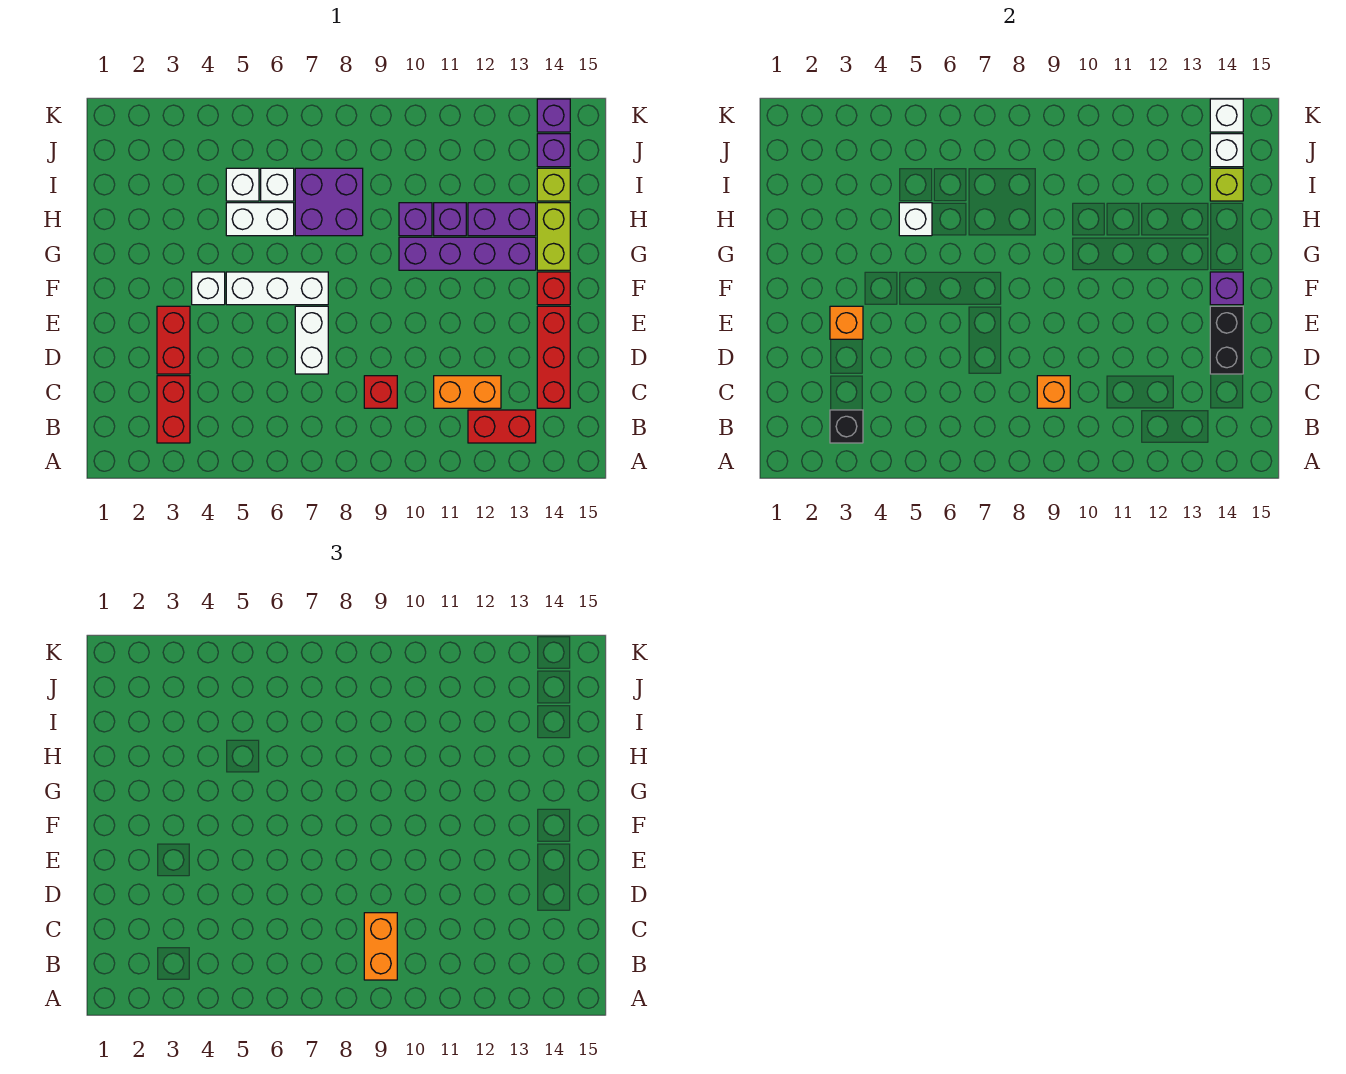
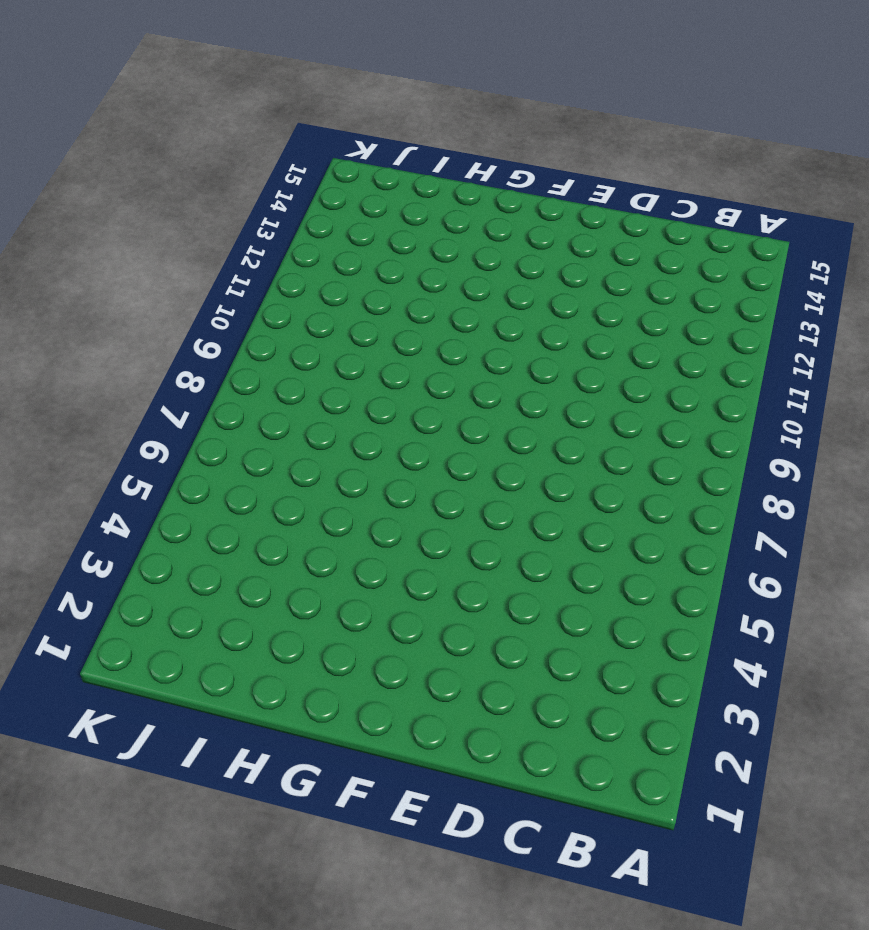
none -> red brick B3:C3 level 1
none -> red brick B12:B13 level 1
none -> red brick C9 level 1
none -> orange brick C11:C12 level 1

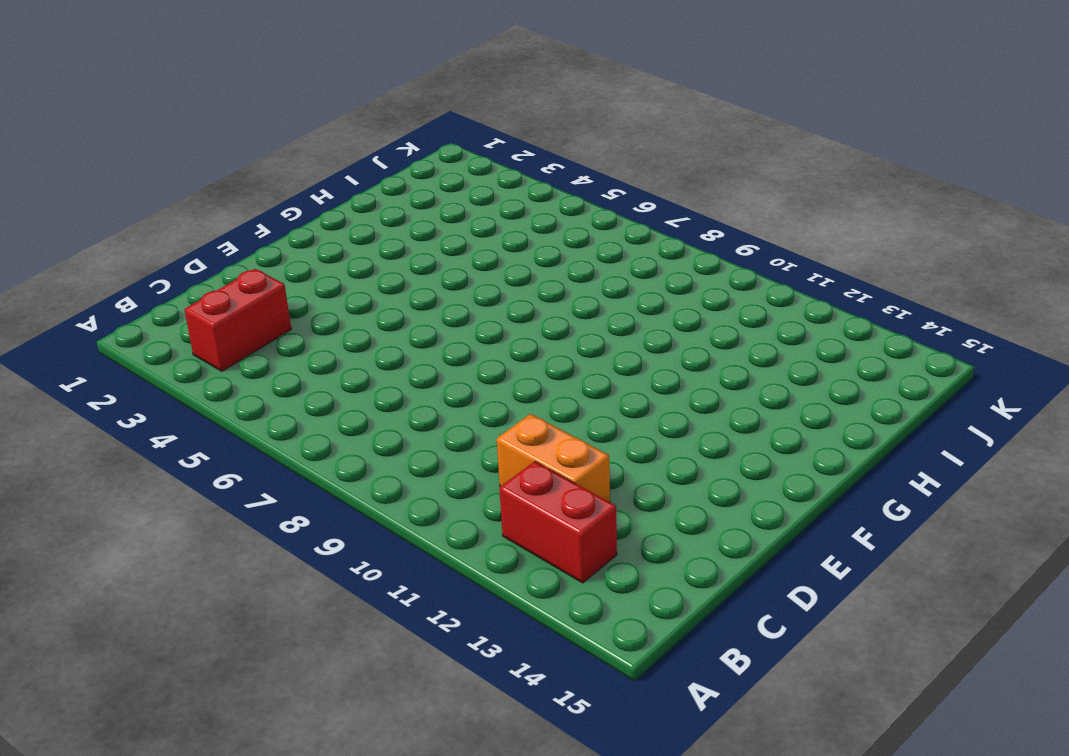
none -> red brick C9 level 1
none -> red brick C14:E14 level 1
none -> red brick D3:E3 level 1
none -> white brick D7:E7 level 1

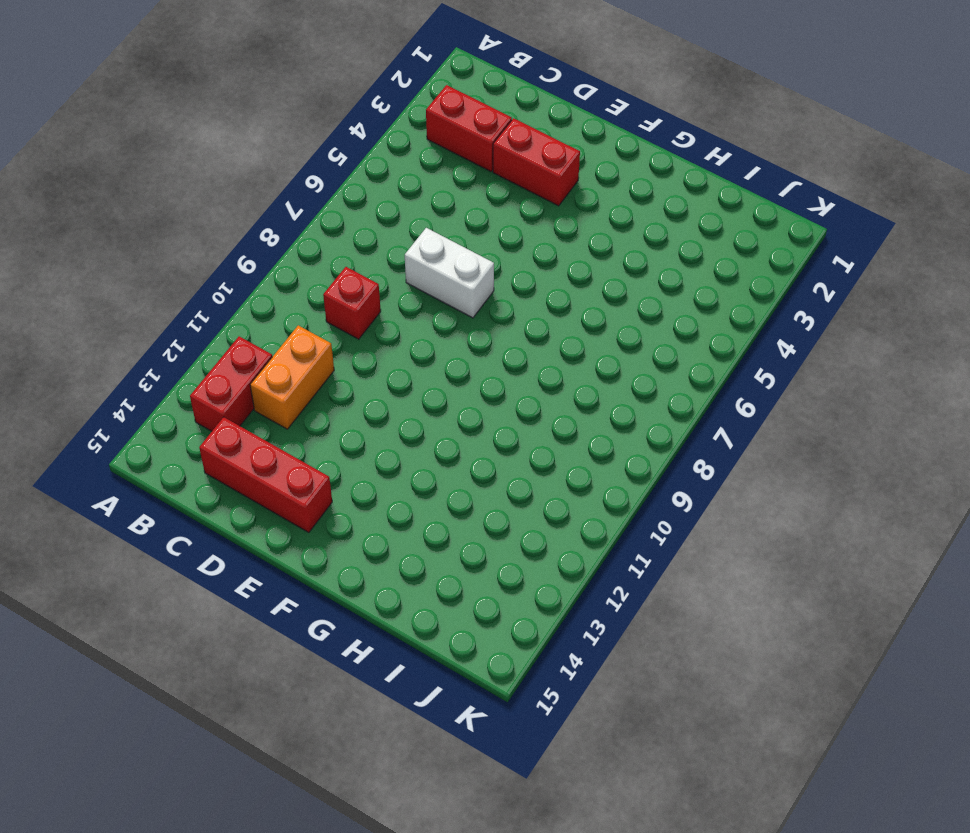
none -> white brick F4 level 1
none -> white brick F5:F7 level 1
none -> red brick F14 level 1
none -> purple brick G10:G13 level 1

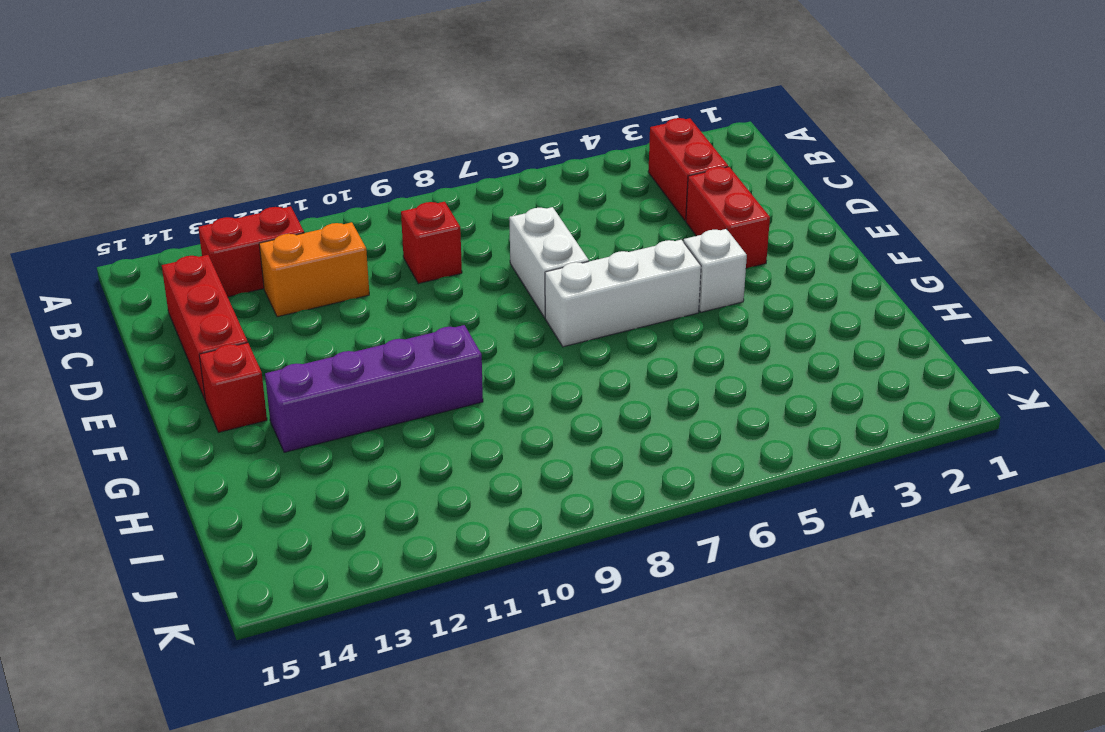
none -> lime brick G14:H14 level 1
none -> white brick H5:H6 level 1
none -> purple brick H7:I8 level 1
none -> purple brick H10 level 1

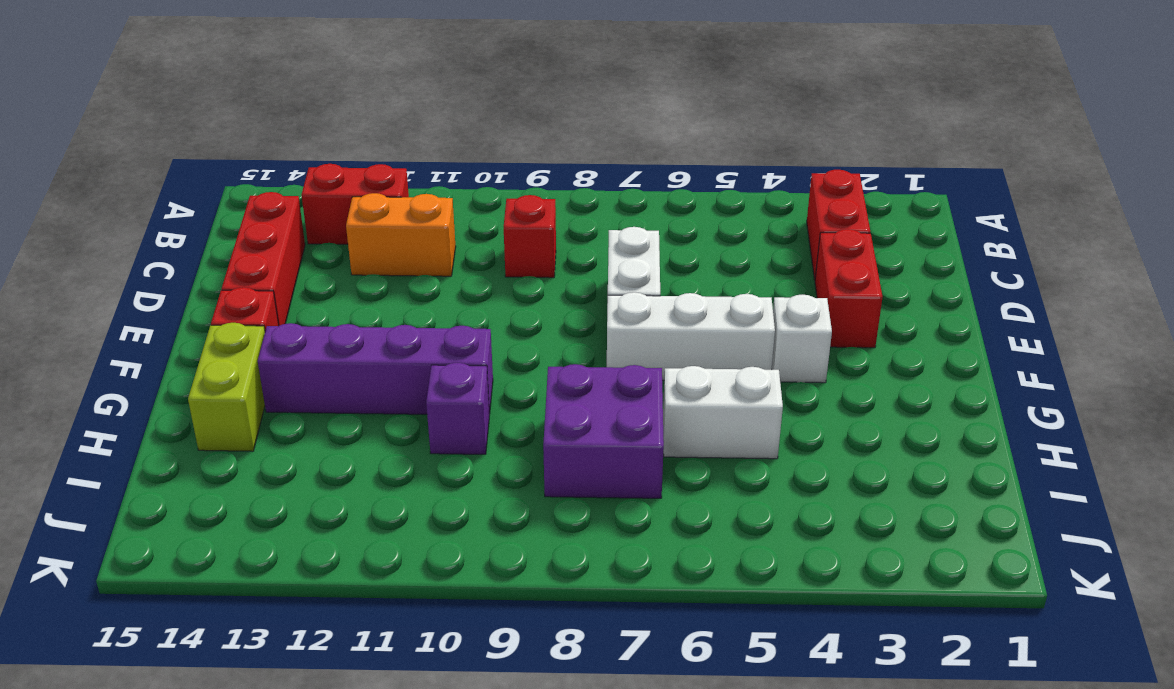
none -> purple brick H11 level 1
none -> purple brick H12:H13 level 1
none -> white brick I5 level 1
none -> white brick I6 level 1

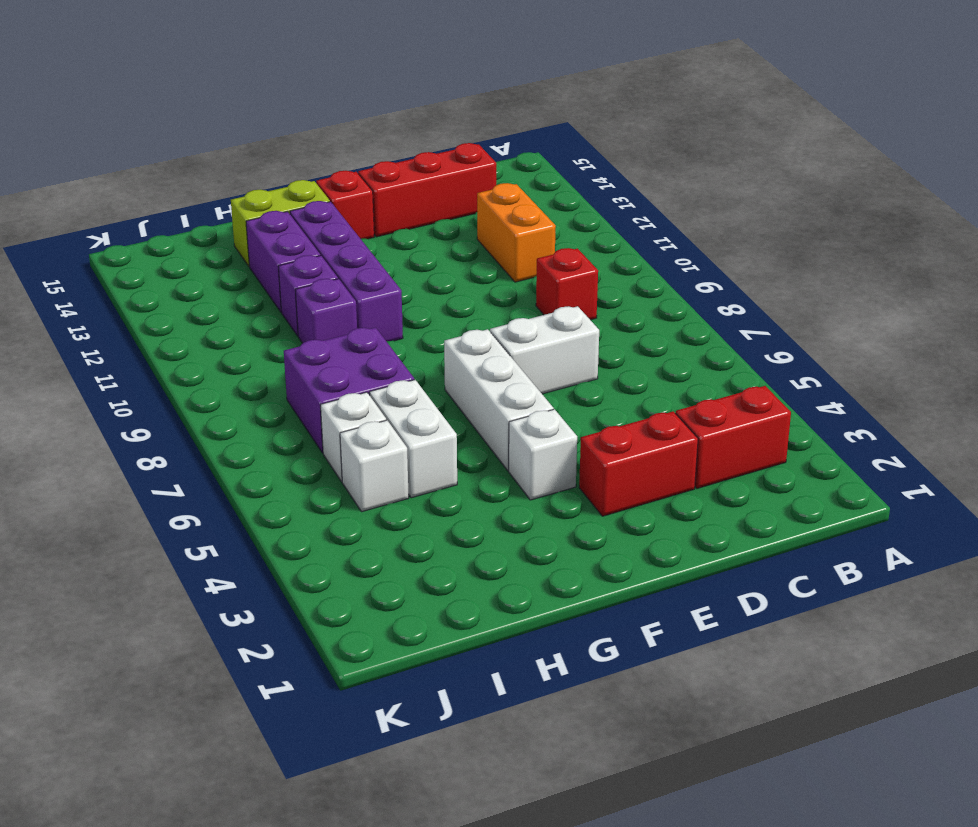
none -> red brick B12:B13 level 1
none -> lime brick I14 level 1
none -> purple brick J14 level 1
none -> purple brick K14 level 1

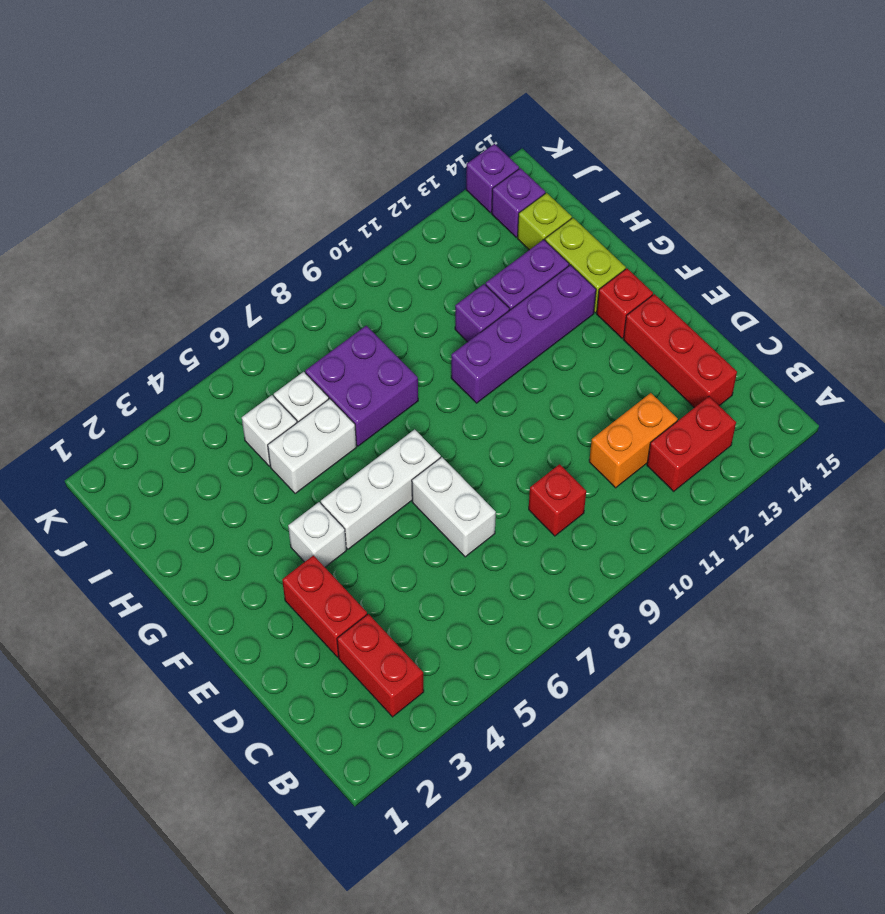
none -> purple brick H10 level 1
none -> black brick B3 level 2
none -> orange brick C9 level 2
none -> black brick D14:E14 level 2

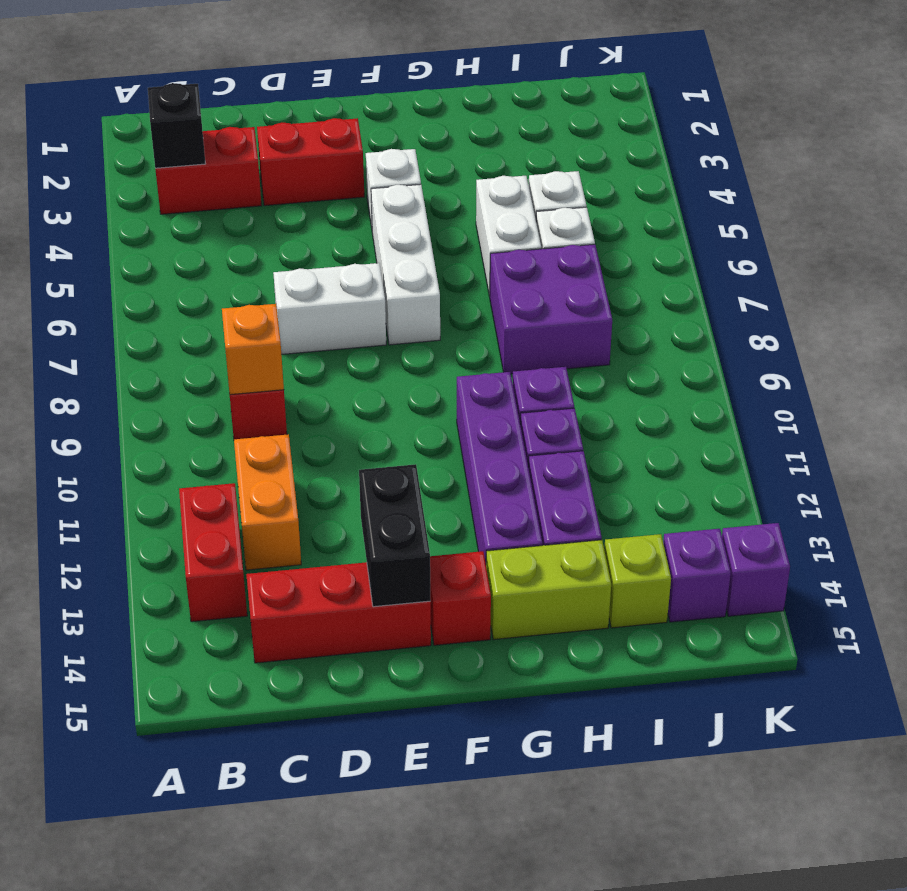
black brick E13:E14 level 2 -> black brick D14:E14 level 2
none -> orange brick E3 level 2
none -> purple brick F14 level 2
none -> white brick H5 level 2
none -> lime brick I14 level 2

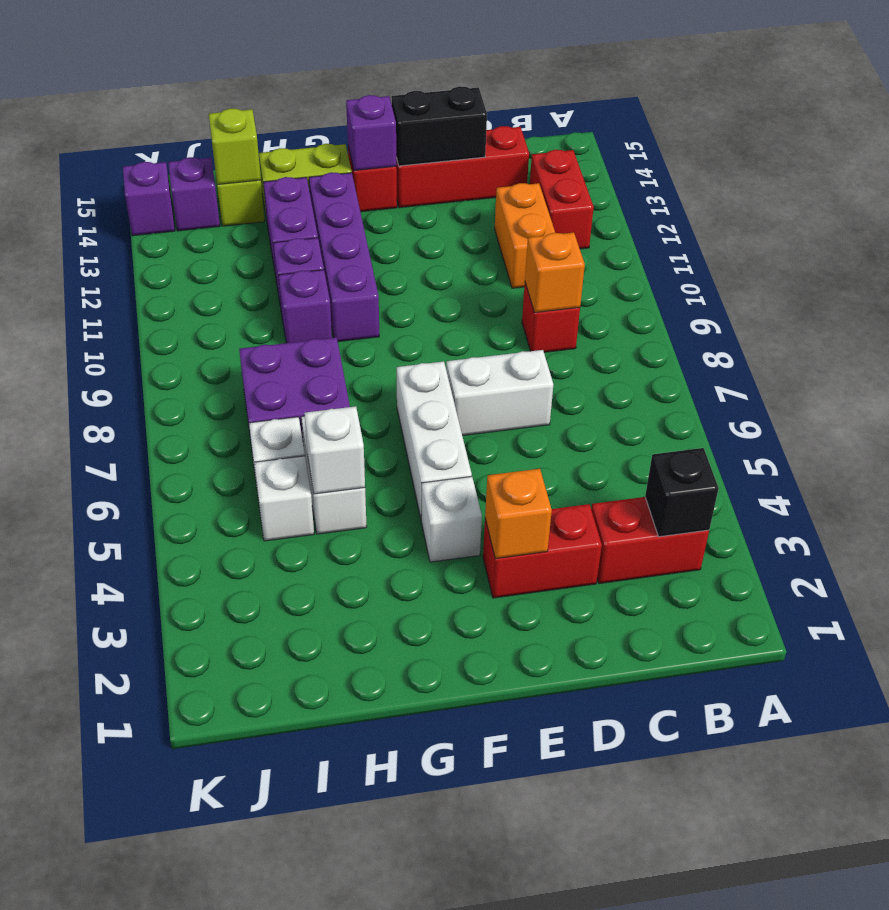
none -> white brick J14 level 2
none -> white brick K14 level 2
none -> orange brick B9:C9 level 3

